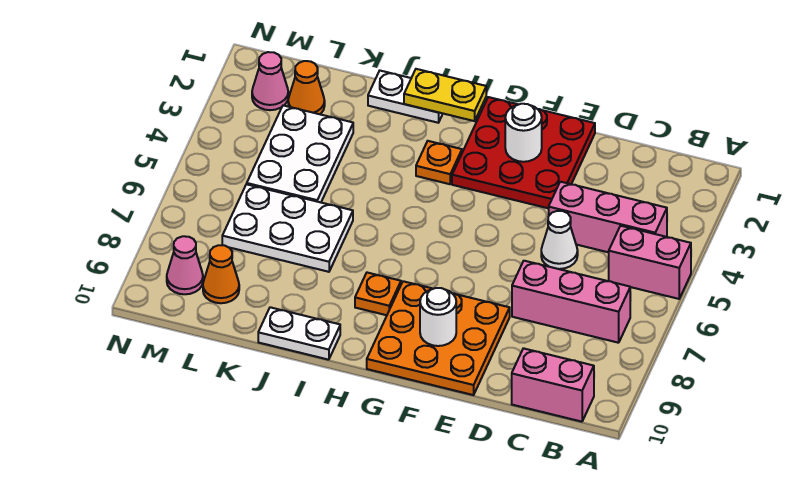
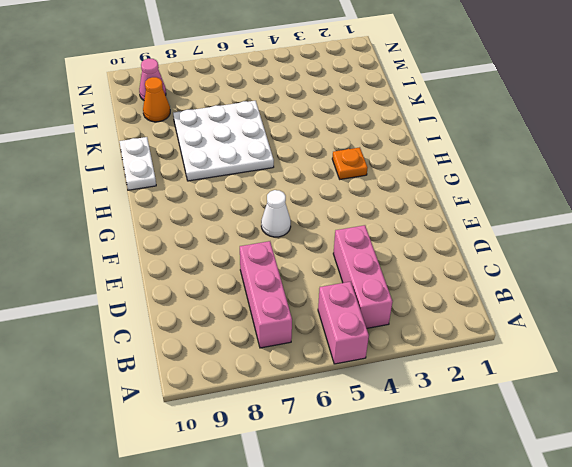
white cone F6 level 1 -> white cone D5 level 1
white plate I6:K8 level 1 -> white plate J6:L7 level 1
none -> pink brick B10:C10 level 1
none -> red plate E1:G3 level 1
none -> orange plate E8:G10 level 1

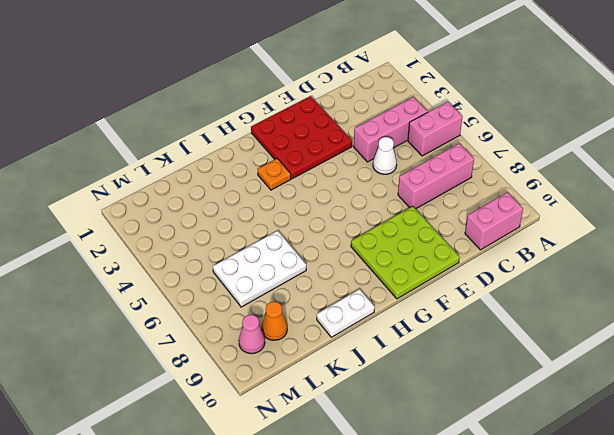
lime plate E8:G10 level 1 -> orange plate E8:G10 level 1
none -> orange plate H8 level 1
none -> white plate I1:J1 level 1
none -> white plate K3:L5 level 1

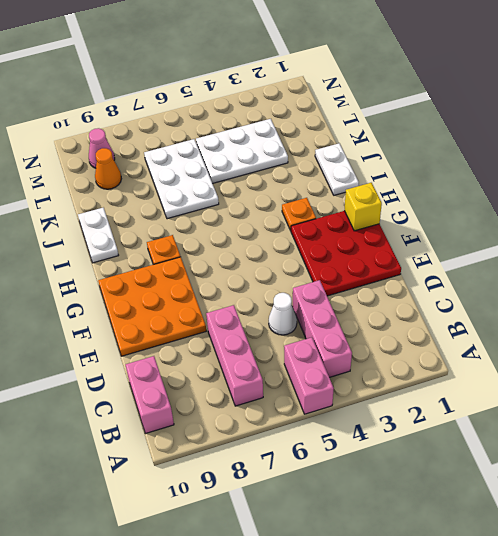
yellow brick G1 level 2 -> none
none -> orange cone L2 level 1
none -> pink cone M2 level 1
none -> white round brick F2 level 2

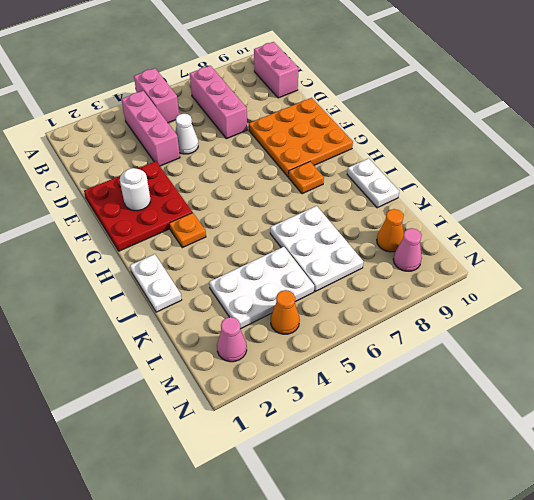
orange cone M4 level 1 -> orange cone L2 level 1
none -> white round brick F9 level 2
none -> yellow plate H1:I1 level 2

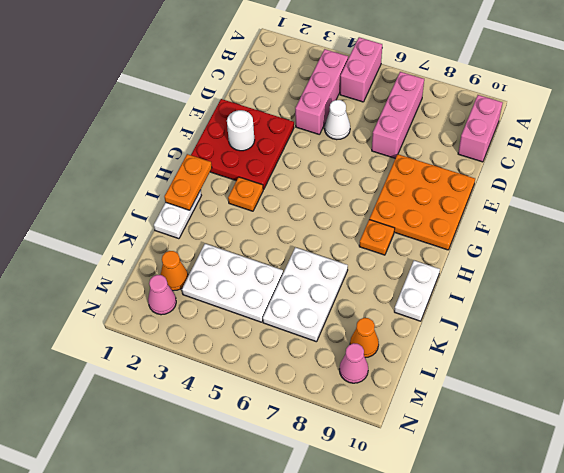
orange plate H1:I1 level 2 -> yellow plate H1:I1 level 2
none -> white round brick F9 level 2

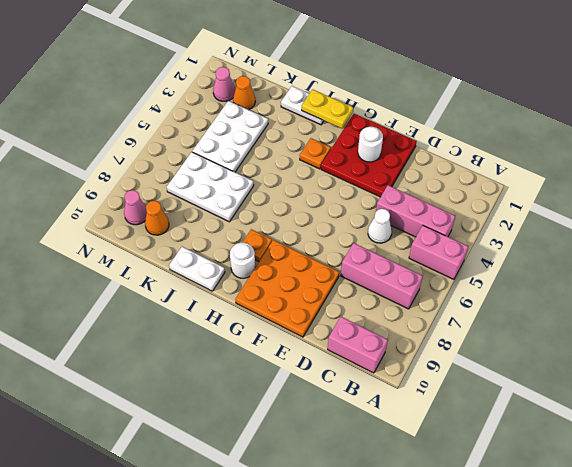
white round brick H9 level 1 -> white round brick F9 level 2

